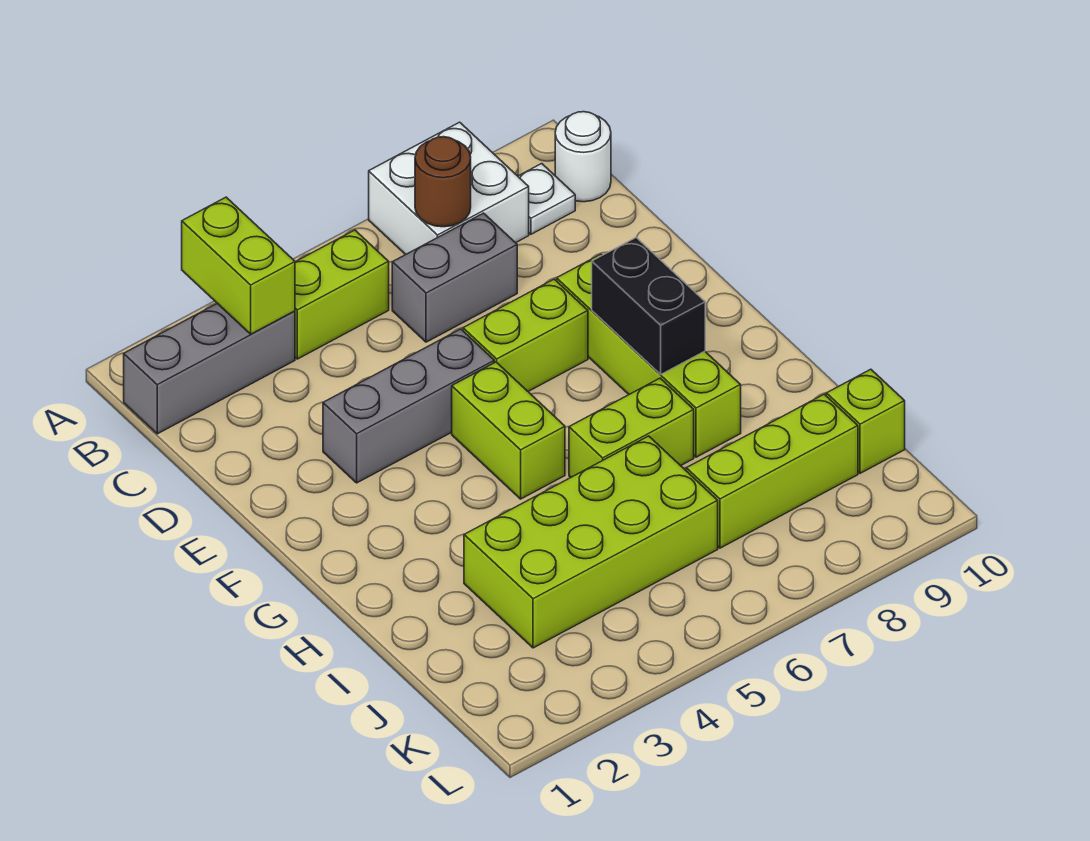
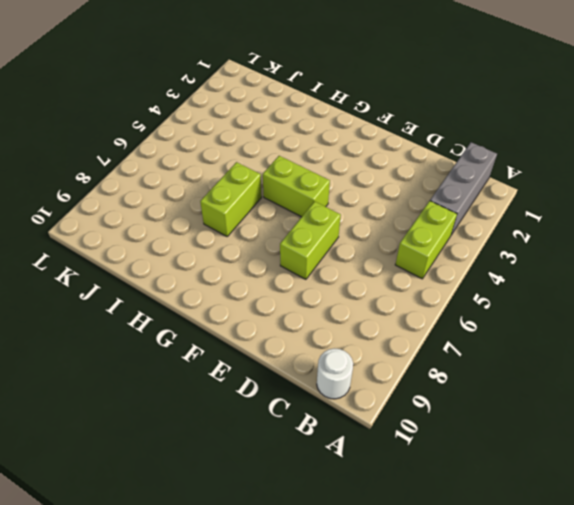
none -> white brick A7:B8 level 1
none -> white plate B9 level 1
none -> grey brick C6:C7 level 1

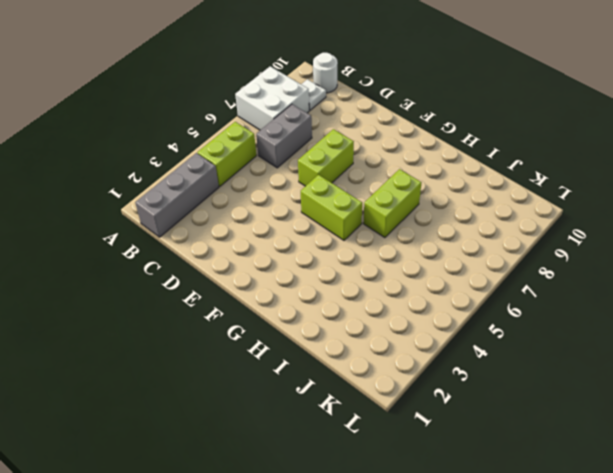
none -> grey brick E3:E5 level 1
none -> lime brick E8:H8 level 1
none -> lime brick I3:J6 level 1

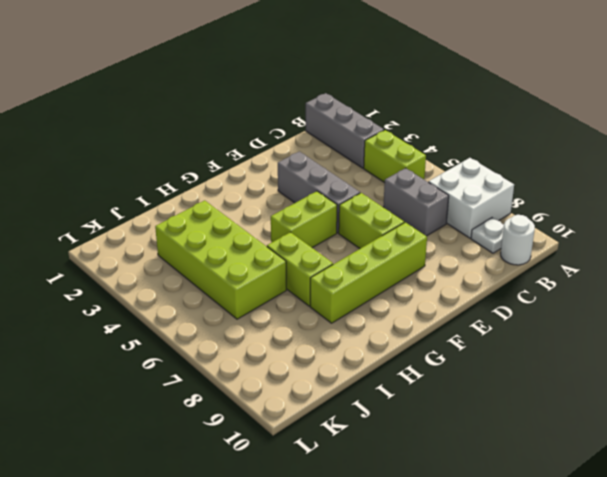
none -> lime brick J7:J9 level 1
none -> lime brick J10 level 1
none -> lime brick A3:B3 level 2

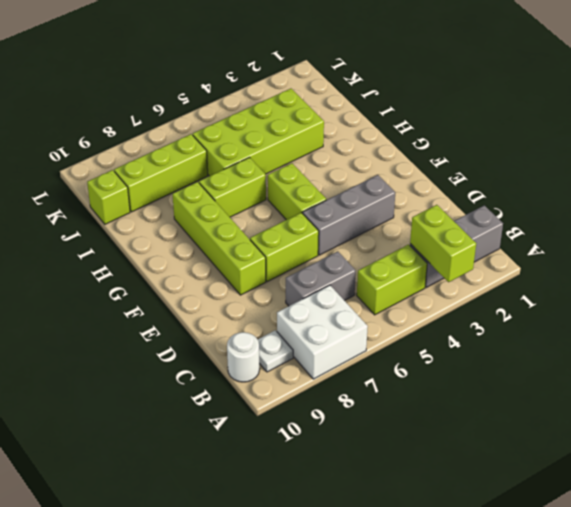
none -> brown round brick B7 level 2
none -> black brick F8:G8 level 2

